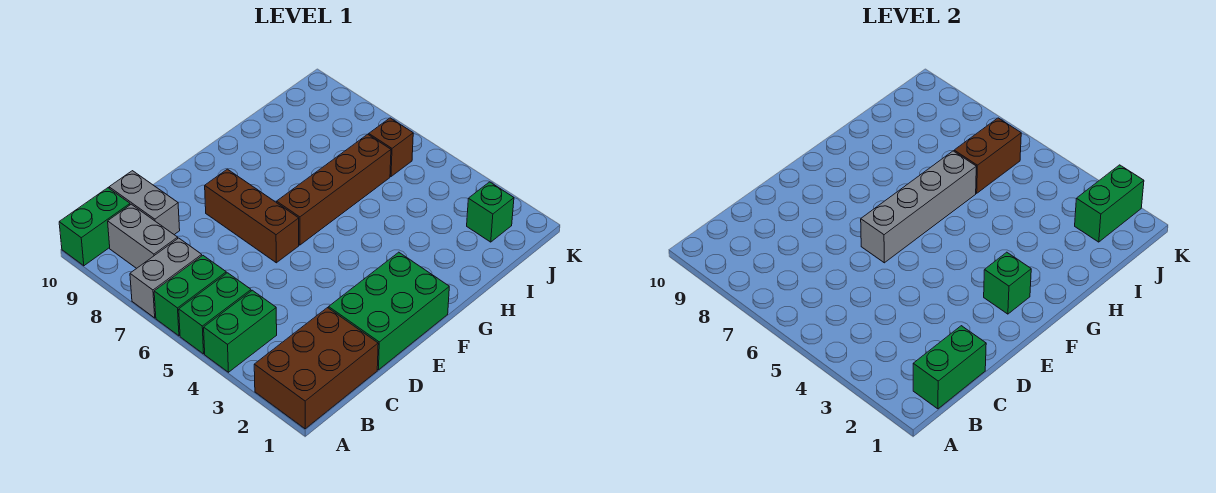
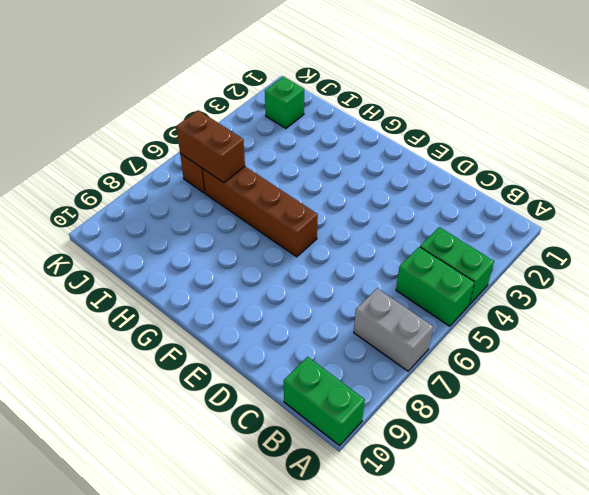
none -> brown brick A1:C2 level 1
none -> green brick A6:B6 level 1
none -> grey brick B8:B9 level 1

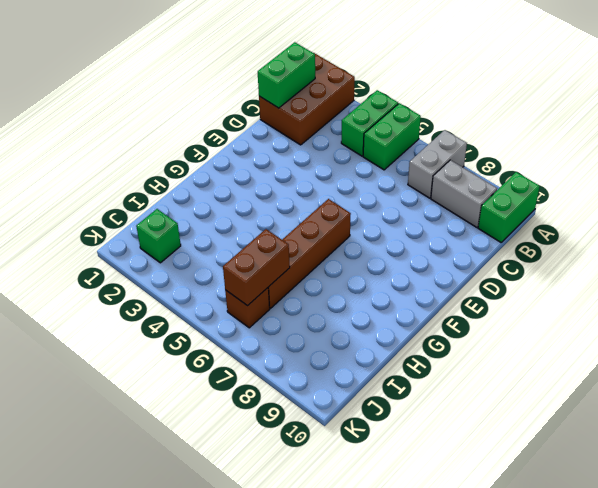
none -> green brick A6:B6 level 1
none -> grey brick C9:C10 level 1
none -> green brick D1:F2 level 1

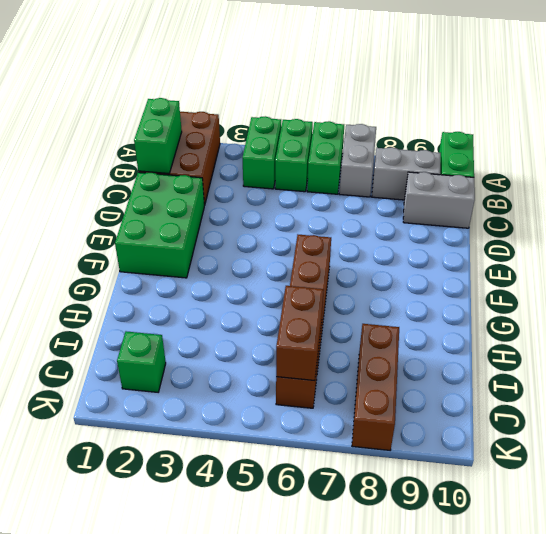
brown brick I8:K8 level 1 -> brown brick E6:E8 level 1
none -> grey brick E6:H6 level 2
none -> green brick F2 level 2
none -> green brick J2:K2 level 2

